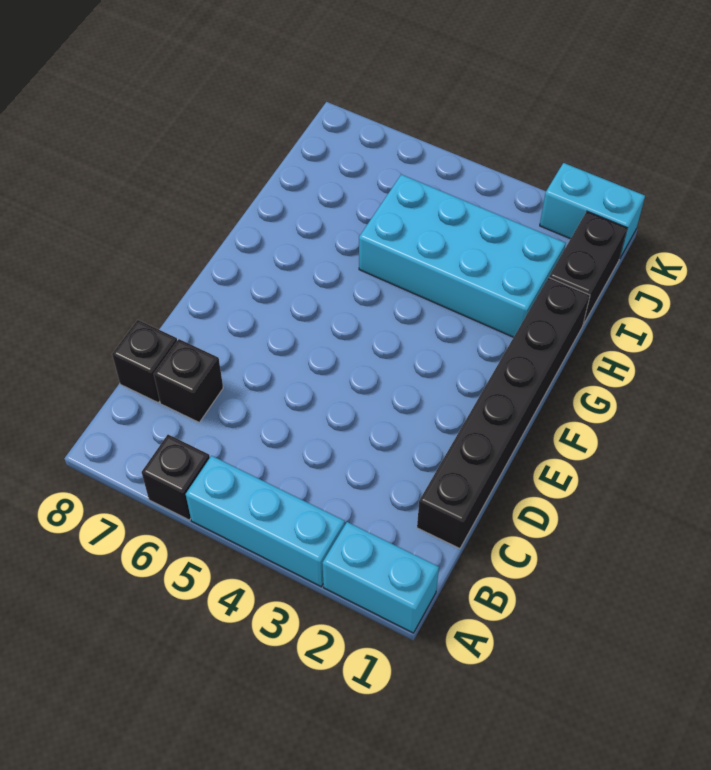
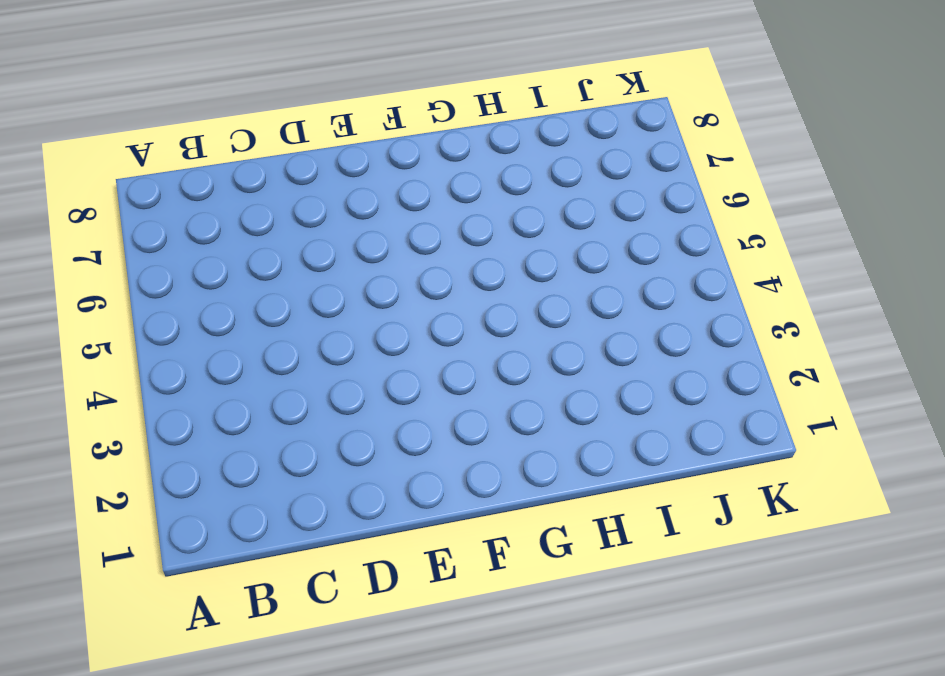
none -> cyan brick A1:A2 level 1
none -> cyan brick A3:A5 level 1

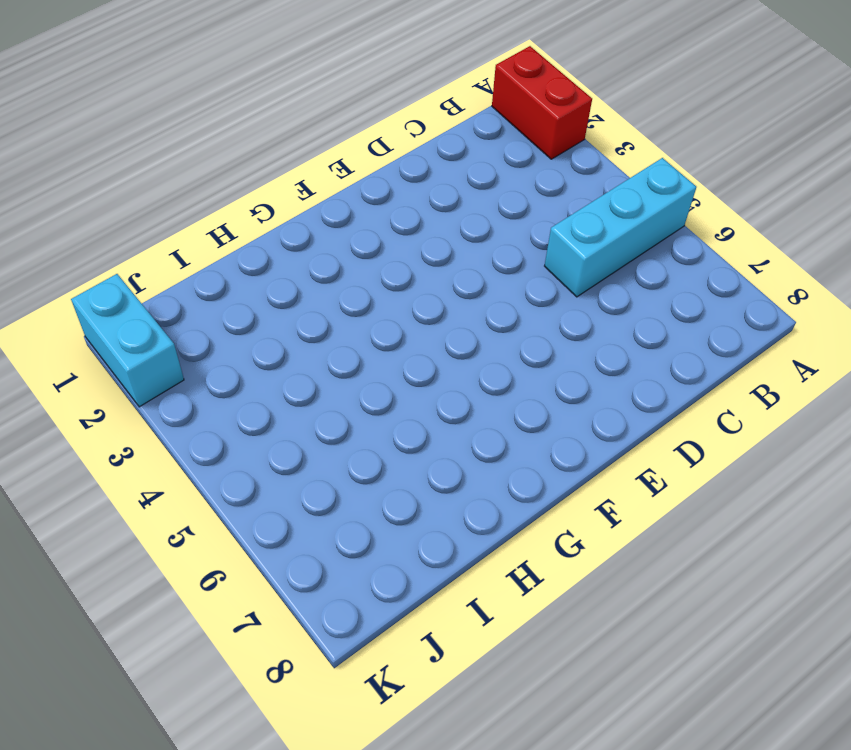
red brick A1:A2 level 1 -> cyan brick A1:A2 level 1
cyan brick A5:C5 level 1 -> cyan brick A3:A5 level 1
none -> black brick A6 level 1
none -> black brick C1:H1 level 1

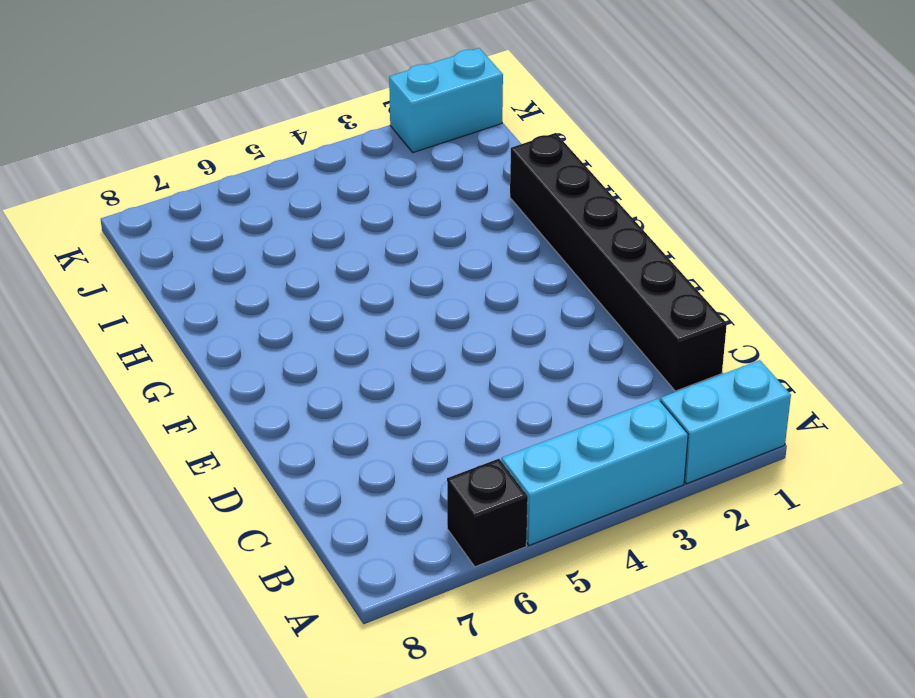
none -> black brick C7 level 1
none -> black brick C8 level 1

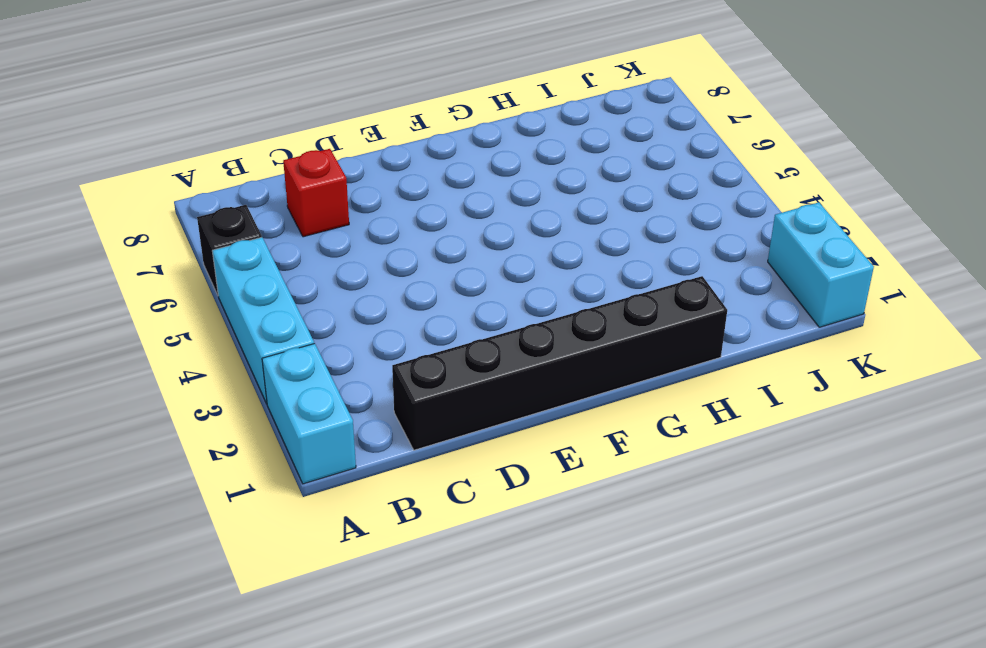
red brick C7 level 1 -> black brick C7 level 1
none -> black brick C8 level 1
none -> cyan brick H2:I5 level 1

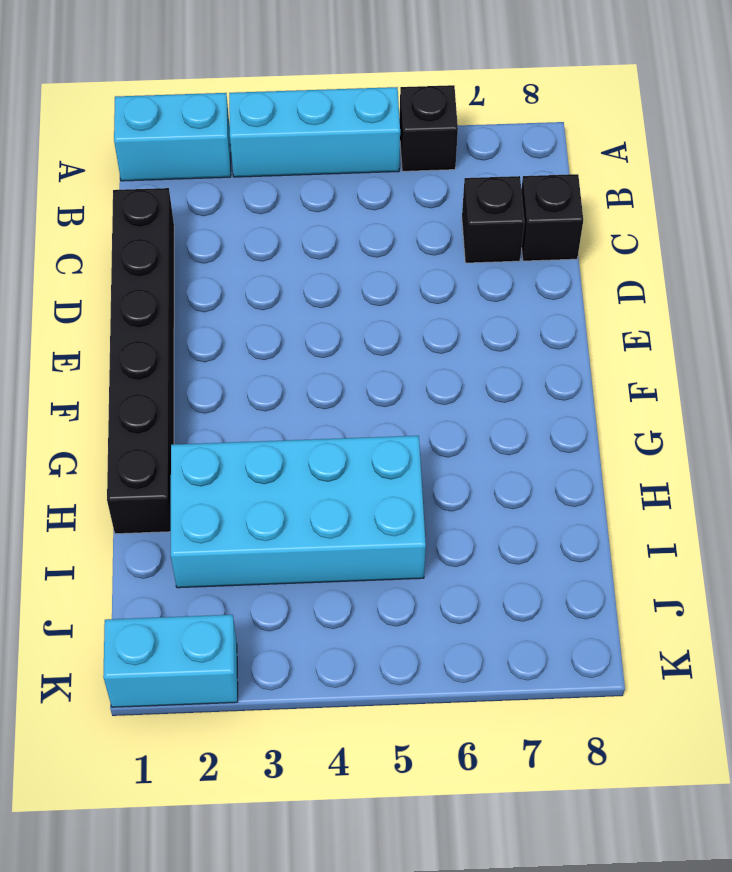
none -> black brick I1:J1 level 1

